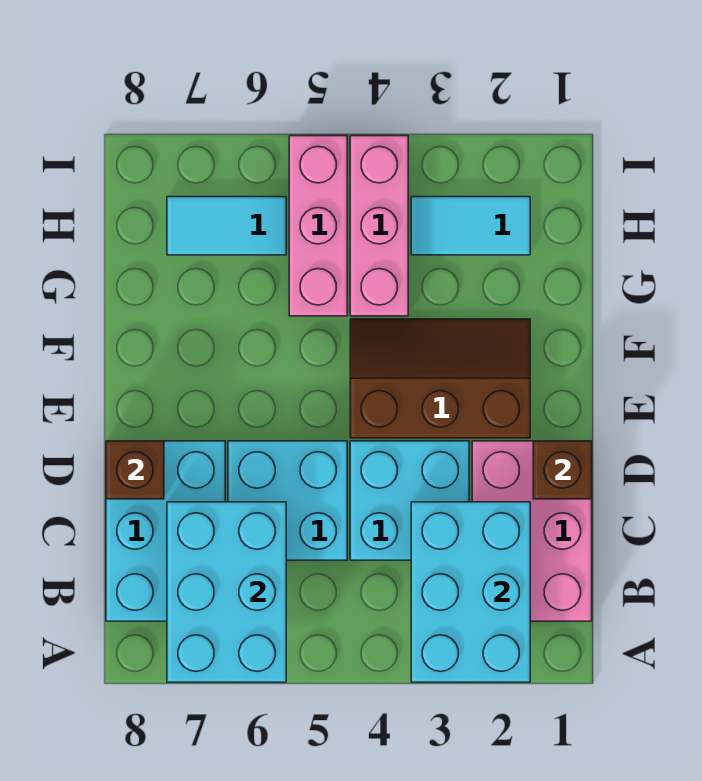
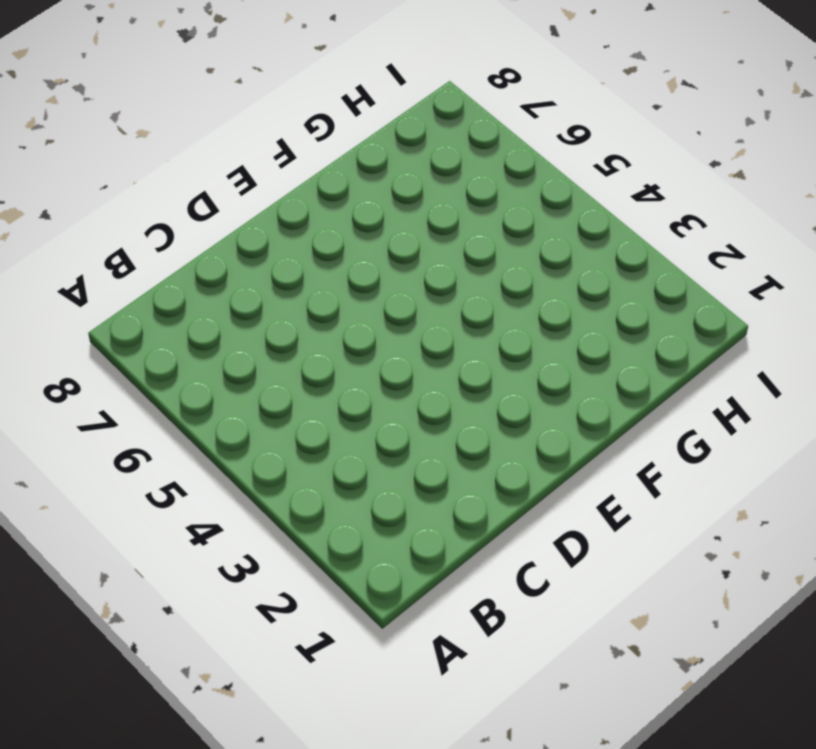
none -> pink brick B1:D2 level 1
none -> cyan brick B7:D8 level 1
none -> cyan brick C3:D4 level 1

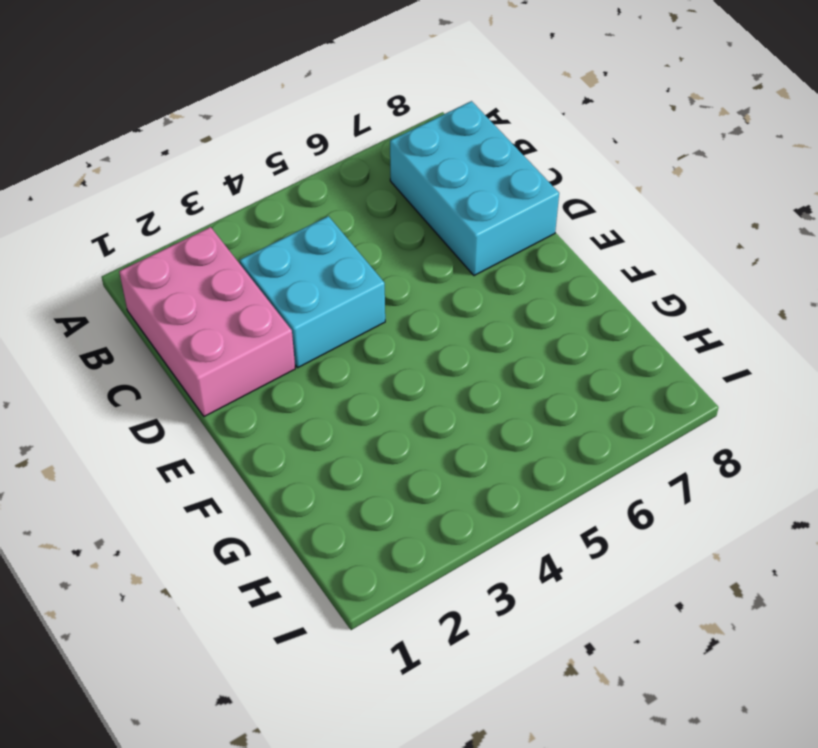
none -> cyan brick C5:D6 level 1
none -> brown slope E2:F4 level 1 top E
none -> pink brick G4:I4 level 1

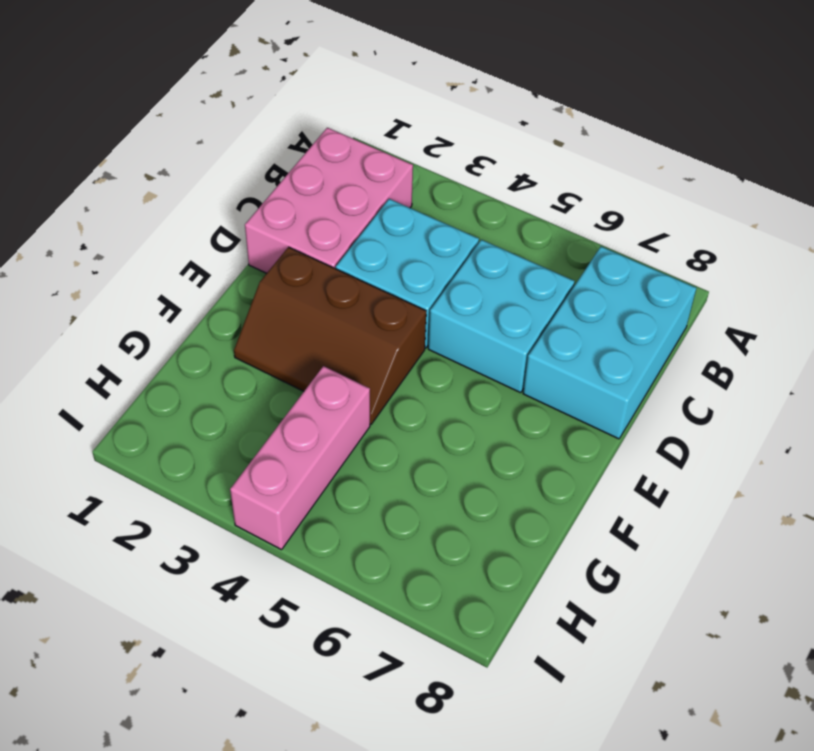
none -> pink brick G5:I5 level 1
none -> cyan tile H2:H3 level 1
none -> cyan tile H6:H7 level 1

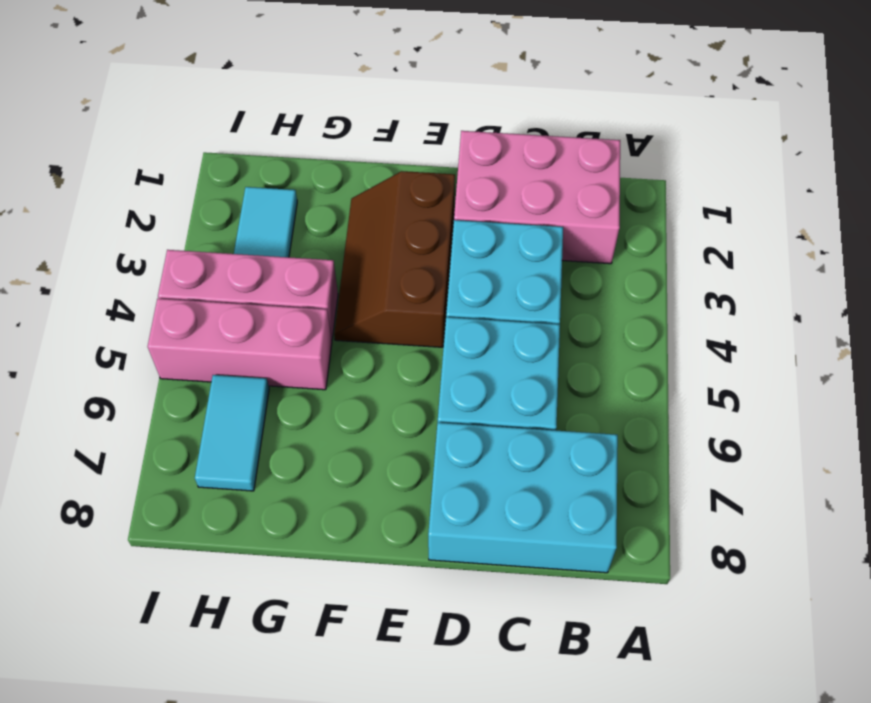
none -> cyan brick A2:C3 level 2
none -> cyan brick A6:C7 level 2
none -> brown brick D1 level 2

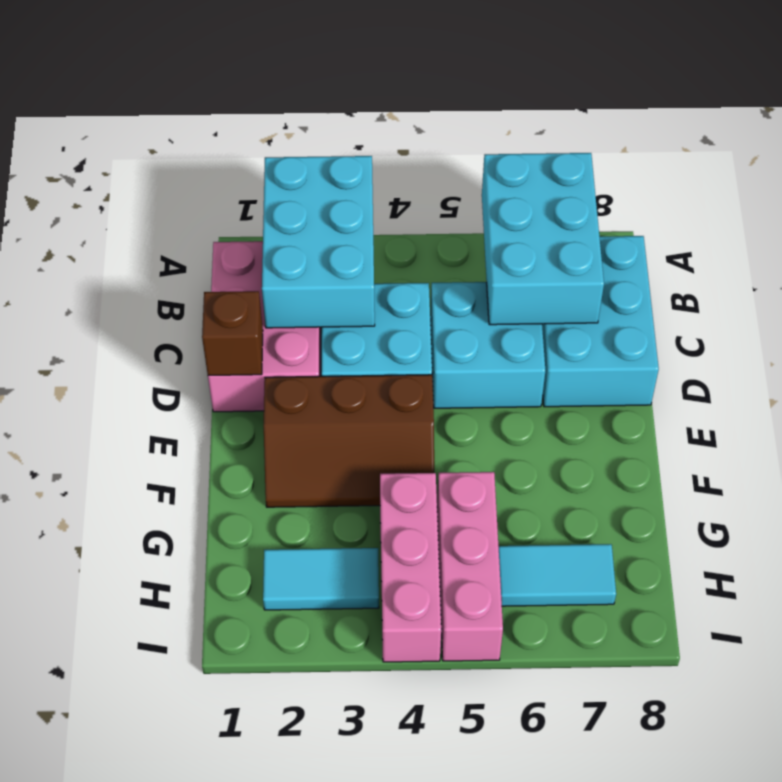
none -> brown brick D8 level 2

